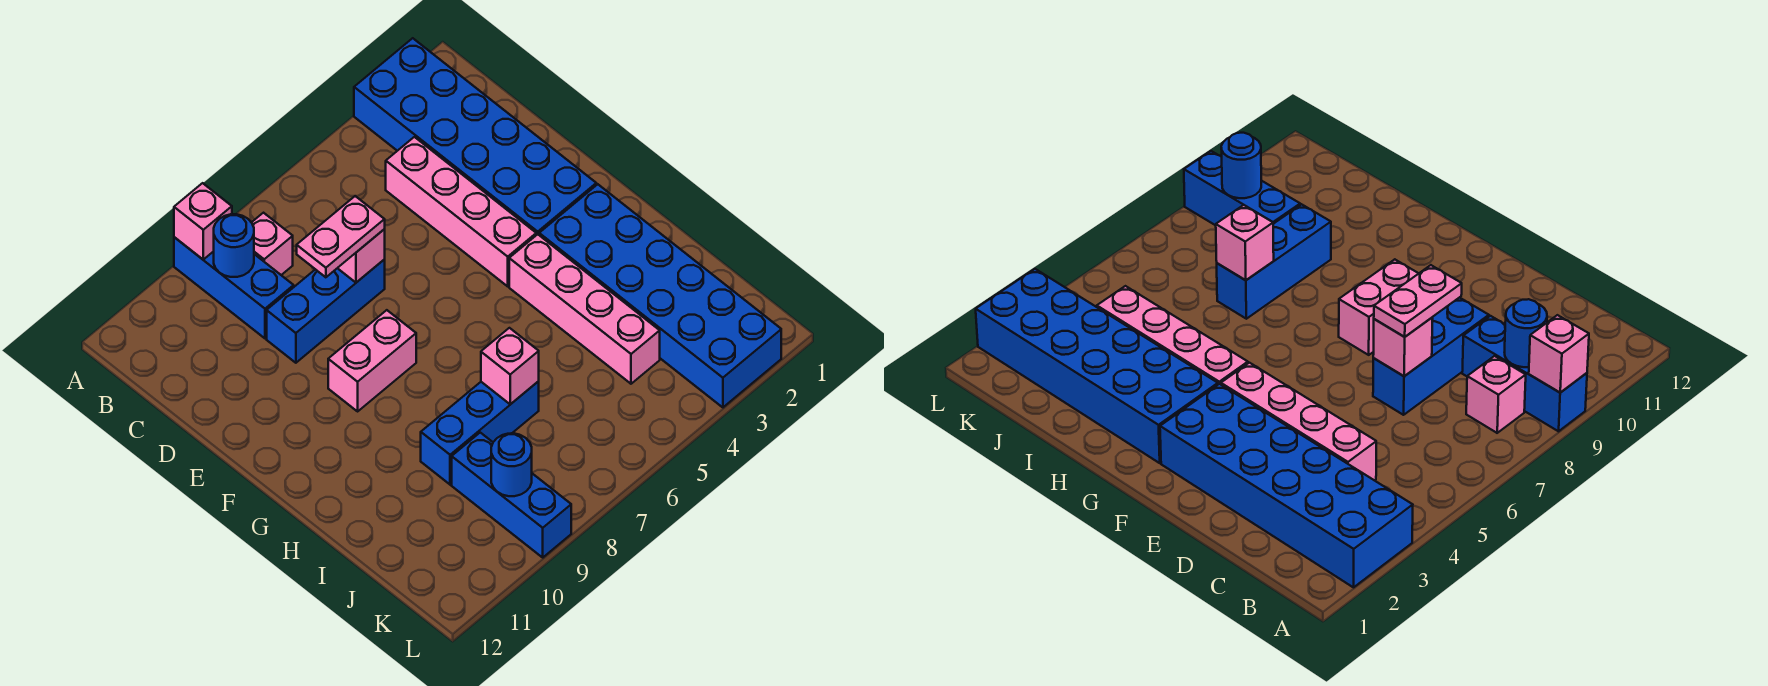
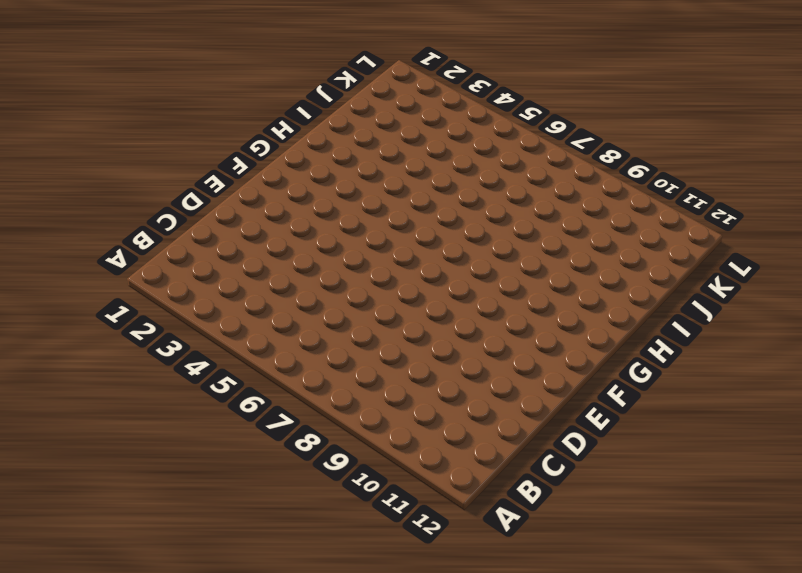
none -> blue brick A2:F3 level 1
none -> blue brick A9:C9 level 1
none -> pink brick B8 level 1

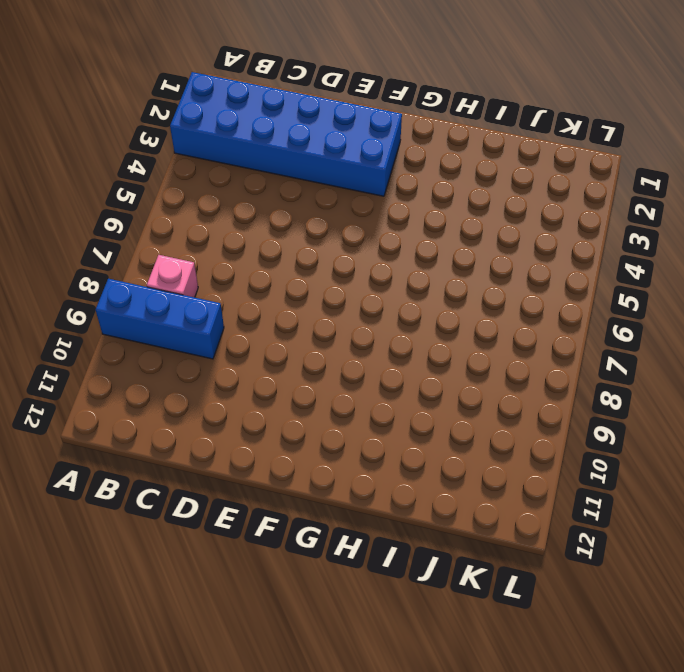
none -> pink brick C4:F4 level 1
none -> blue brick D7:D9 level 1
none -> pink brick F8:F9 level 1

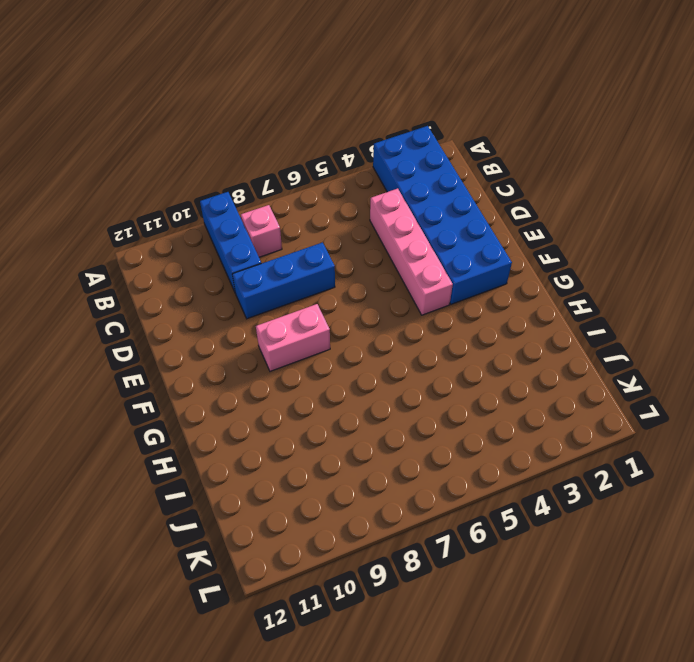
none -> blue brick G2:L3 level 1
none -> pink brick G4:J4 level 1
none -> blue brick I7:I9 level 1

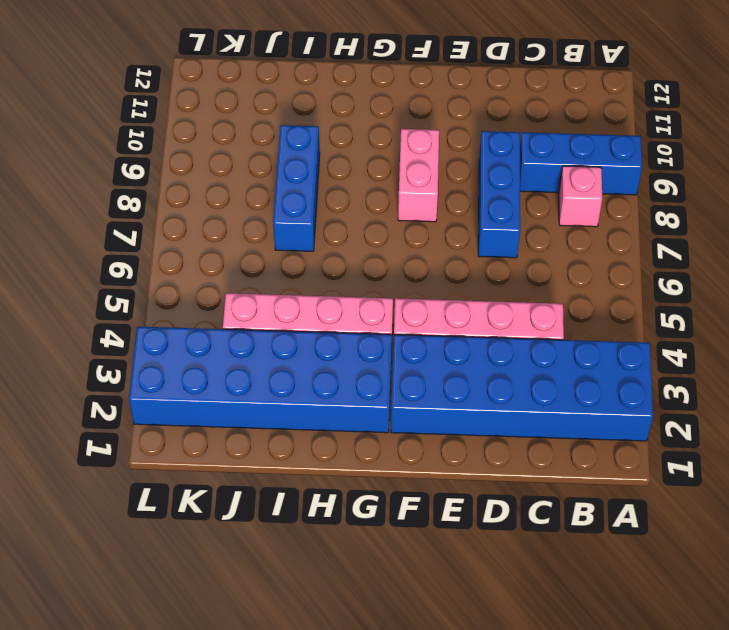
none -> blue brick J9:L9 level 1
none -> pink brick A9 level 2
none -> blue round brick B9 level 2

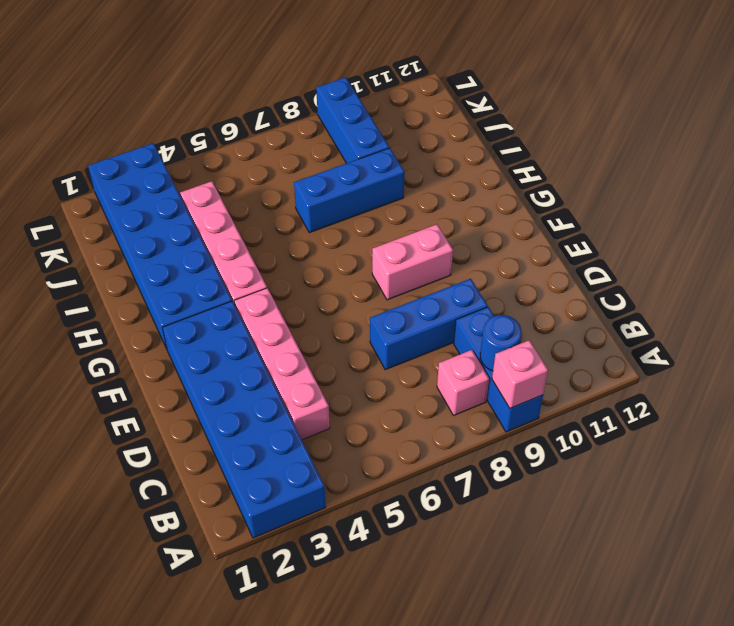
none -> pink brick D7 level 2
none -> pink brick I7 level 2
none -> blue round brick K9 level 2

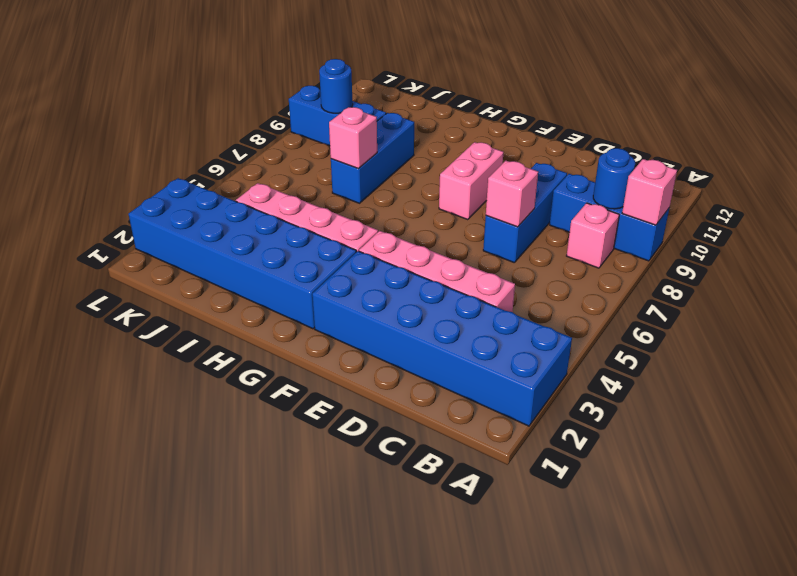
none -> pink plate D7:D8 level 3

